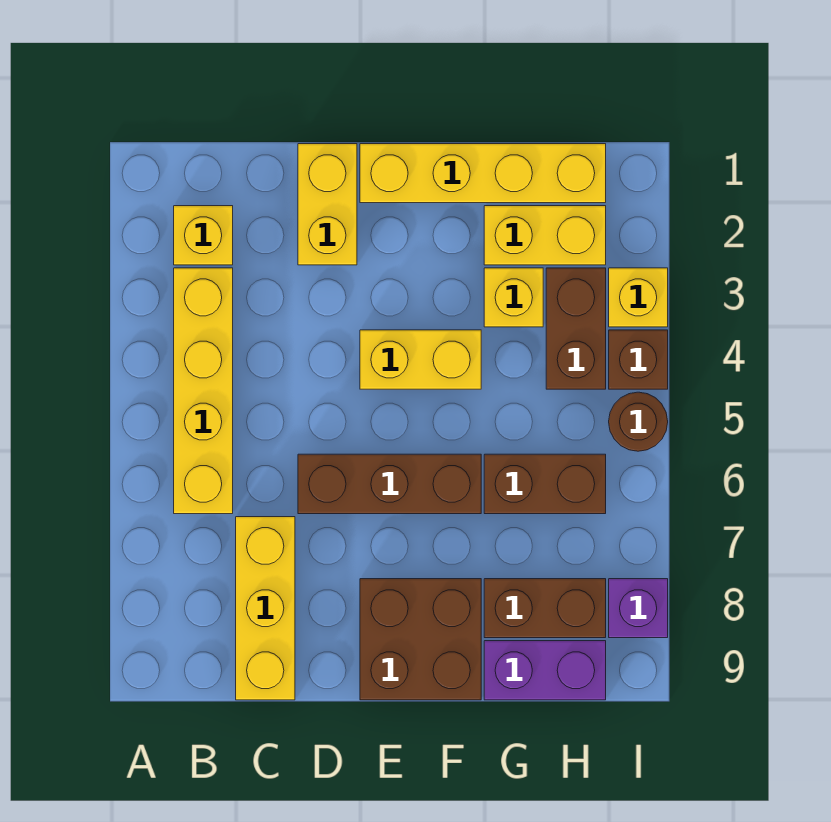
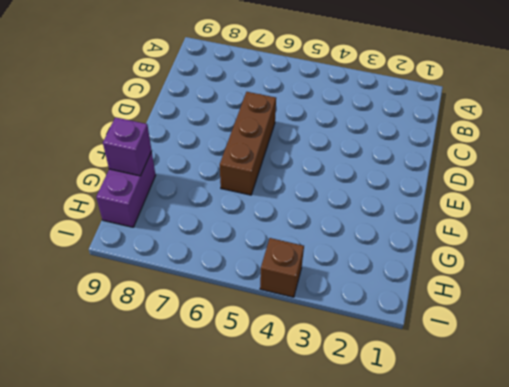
purple brick G9 level 2 -> purple brick I8 level 1
none -> yellow brick B2 level 1
none -> yellow brick B3:B6 level 1
none -> yellow brick C7:C9 level 1

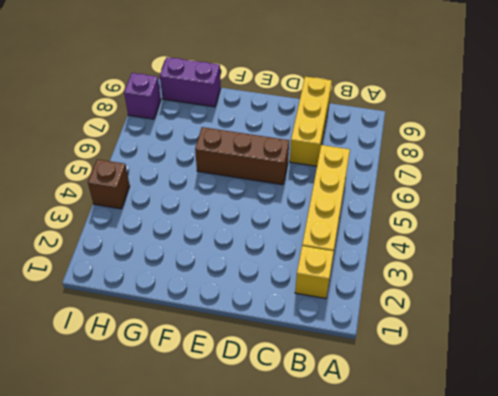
none -> yellow brick D1:D2 level 1
none -> yellow brick E1:H1 level 1
none -> yellow brick E4:F4 level 1

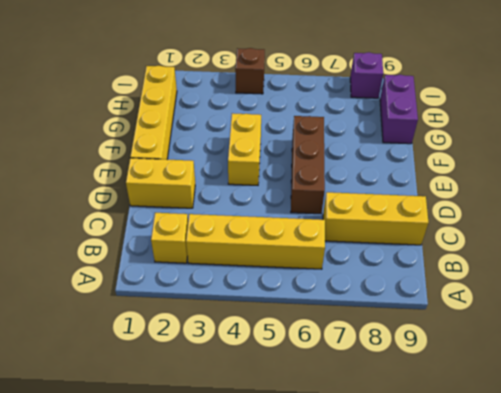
none -> brown brick E8:F9 level 1
none -> yellow brick G2:H2 level 1
none -> yellow brick G3 level 1

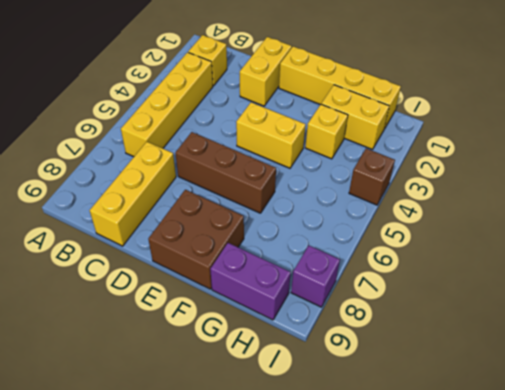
none -> brown brick G6:H6 level 1
none -> brown brick G8:H8 level 1
none -> brown brick H3:H4 level 1

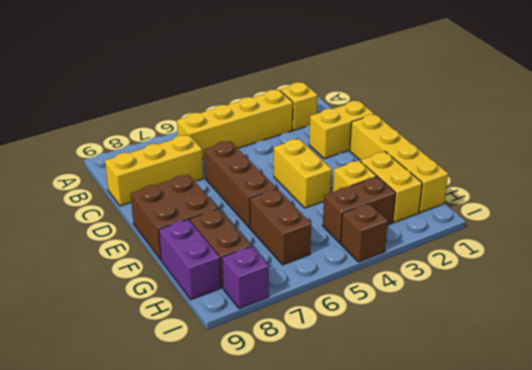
none -> yellow brick I3 level 1
none -> brown round brick I5 level 1

